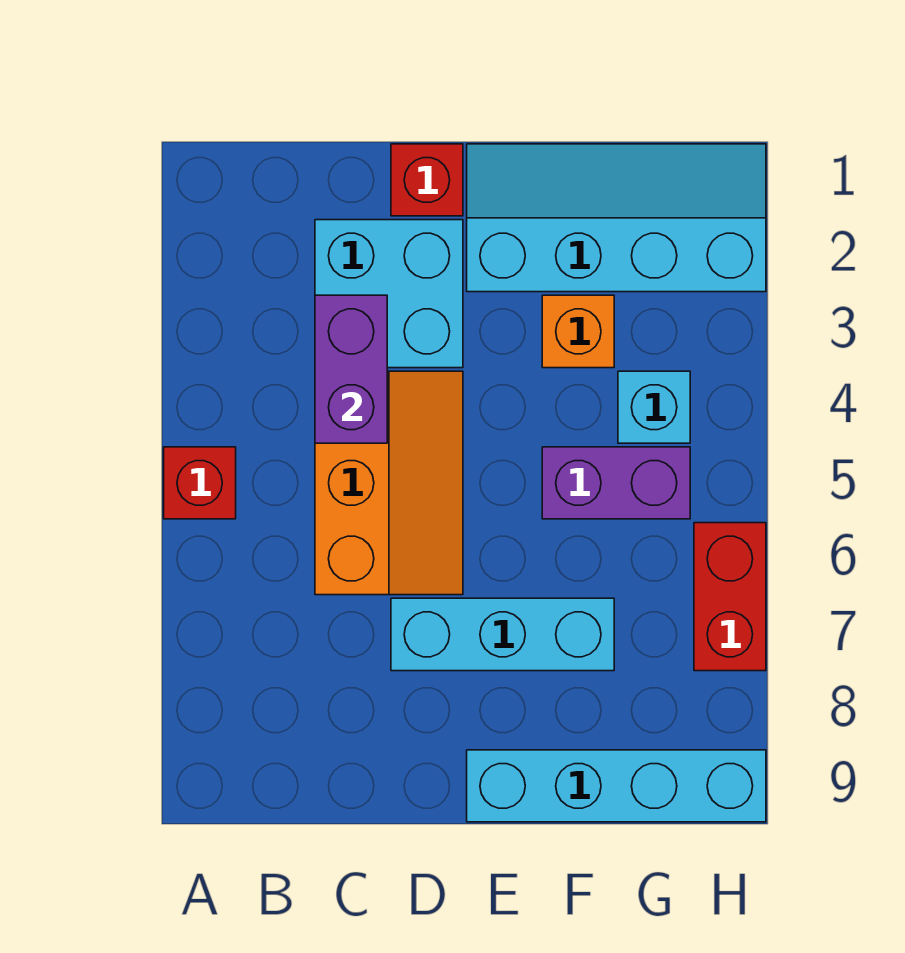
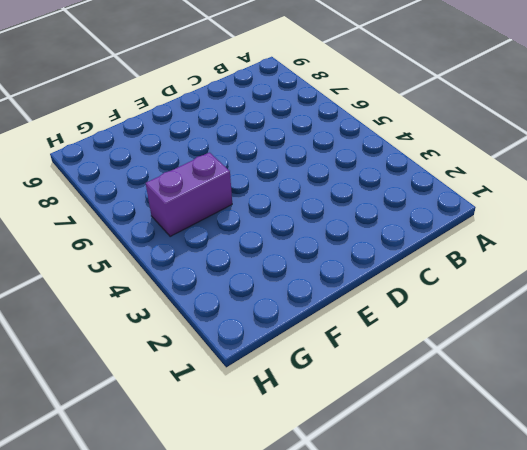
none -> red brick A5 level 1
none -> cyan brick C2:D3 level 1
none -> orange slope C4:D6 level 1 top C

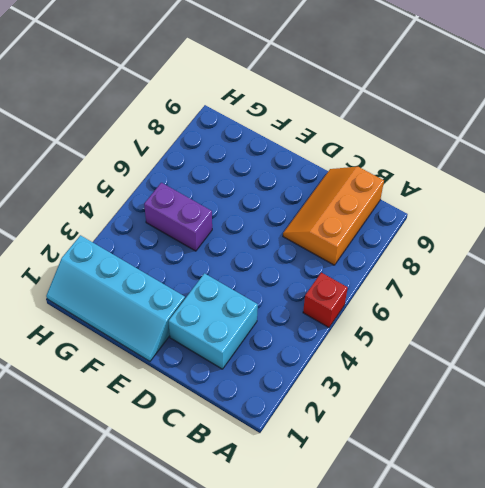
orange slope B7:C9 level 1 top B -> orange slope C4:D6 level 1 top C
none -> red brick D1 level 1
none -> cyan brick D7:F7 level 1
none -> cyan brick E9:H9 level 1

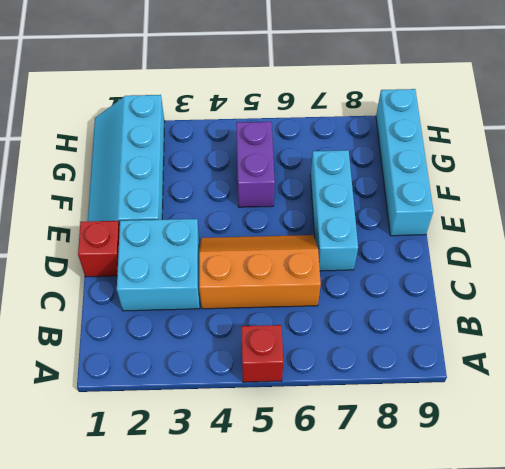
none -> orange brick F3 level 1
none -> cyan brick G4 level 1
none -> red brick H6:H7 level 1

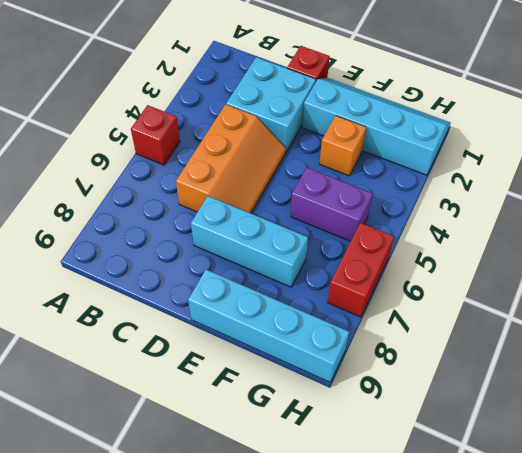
none -> cyan brick G4 level 1
none -> purple brick C3:C4 level 2

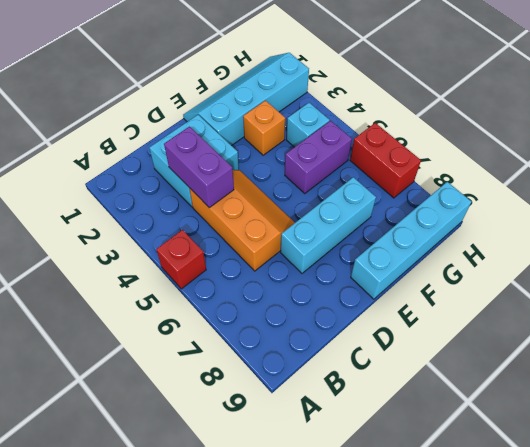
none -> red brick D1 level 1

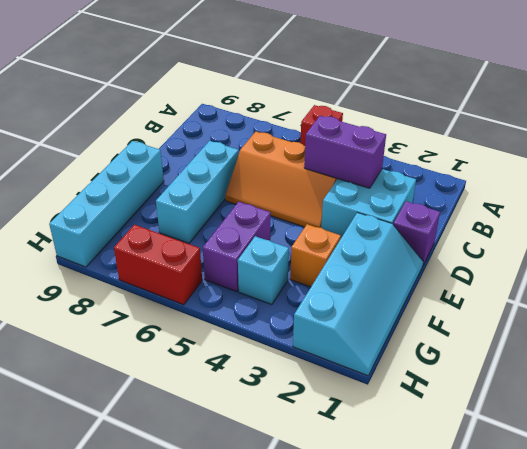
purple brick D1 level 1 -> red brick D1 level 1

